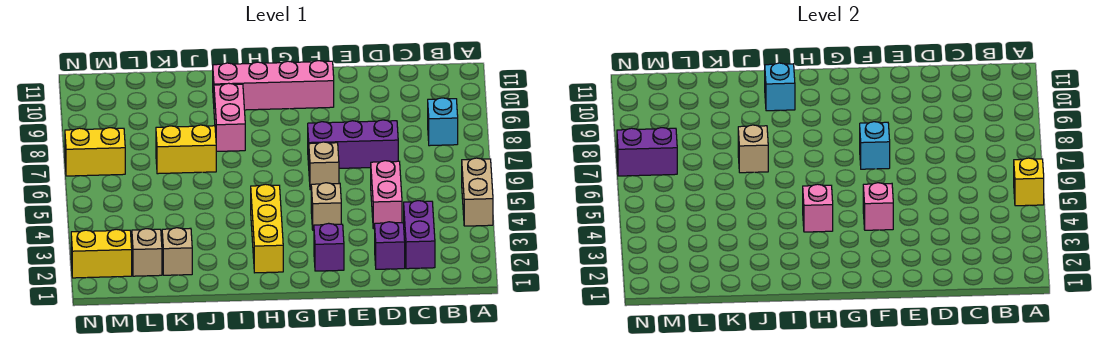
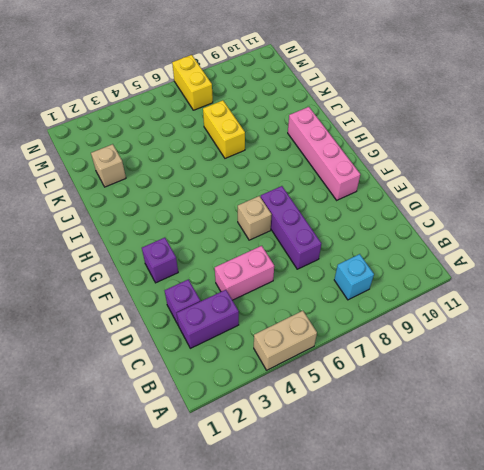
none -> tan brick F4 level 1
none -> yellow brick H2:H4 level 1
none -> pink brick I8:I9 level 1

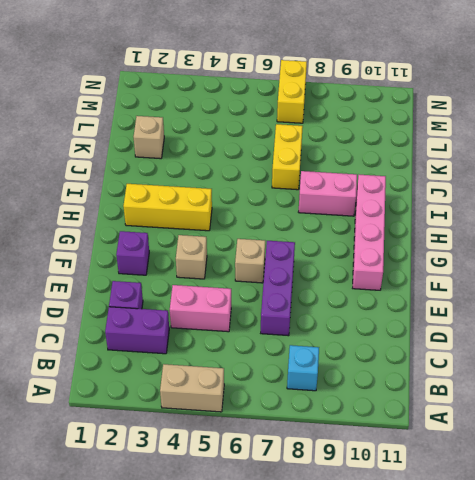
none -> tan brick L2 level 1
none -> yellow brick M2:N2 level 1
none -> yellow brick A5 level 2

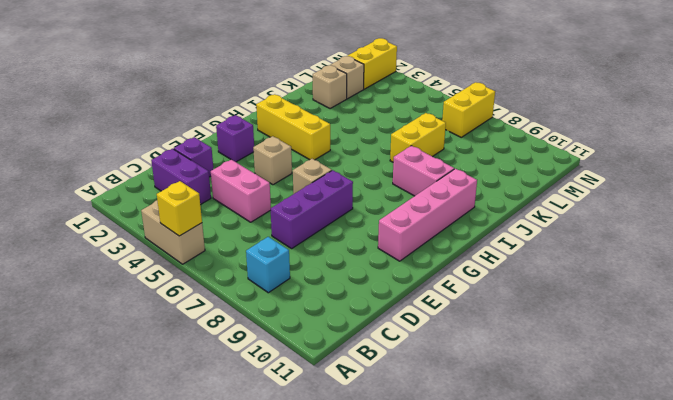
none -> pink brick F4 level 2
none -> cyan brick F7 level 2
none -> pink brick H4 level 2

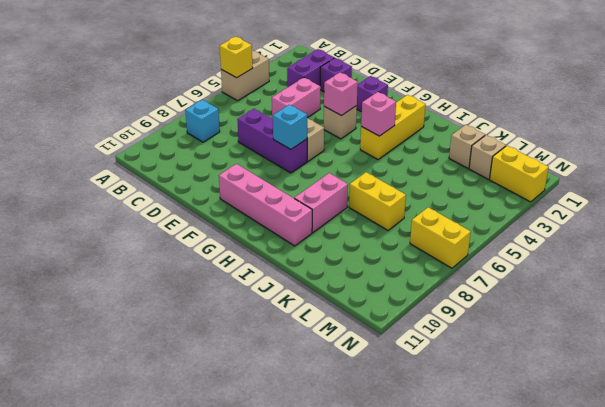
none -> cyan brick I10 level 2
none -> tan brick J7 level 2
none -> purple brick M7:N7 level 2

